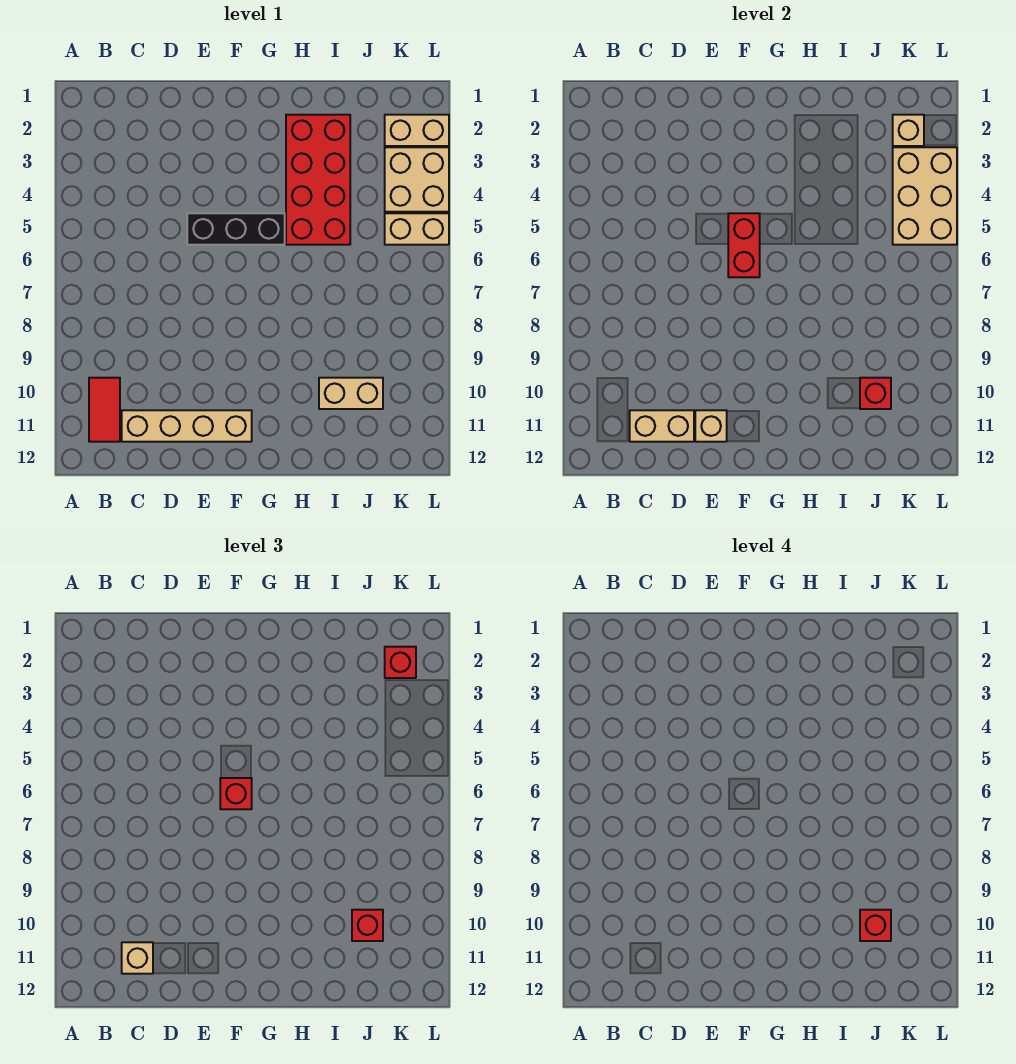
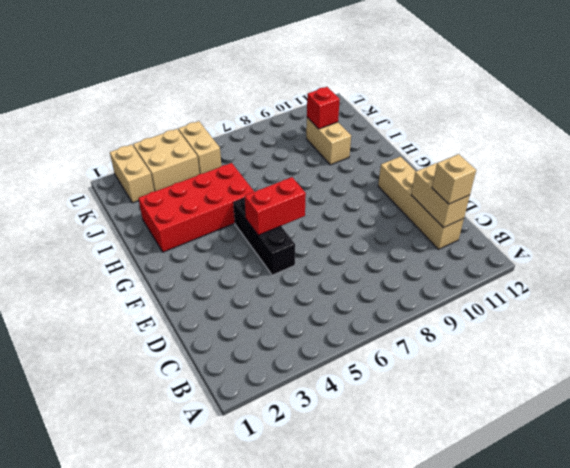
none -> red tile B10:B11 level 1
none -> tan brick E11 level 2
none -> tan brick K2 level 2

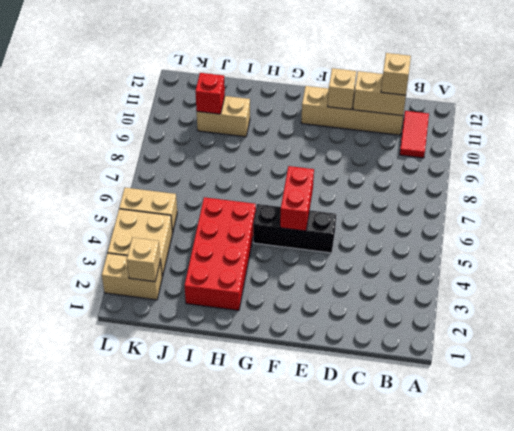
none -> tan brick K3:L5 level 2
none -> red brick F6 level 3
none -> red brick J10 level 3

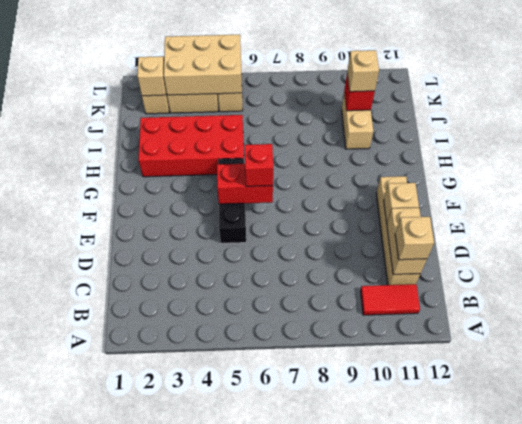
tan brick J10 level 3 -> red brick J10 level 3
none -> red brick K2 level 3
none -> red brick J10 level 4

